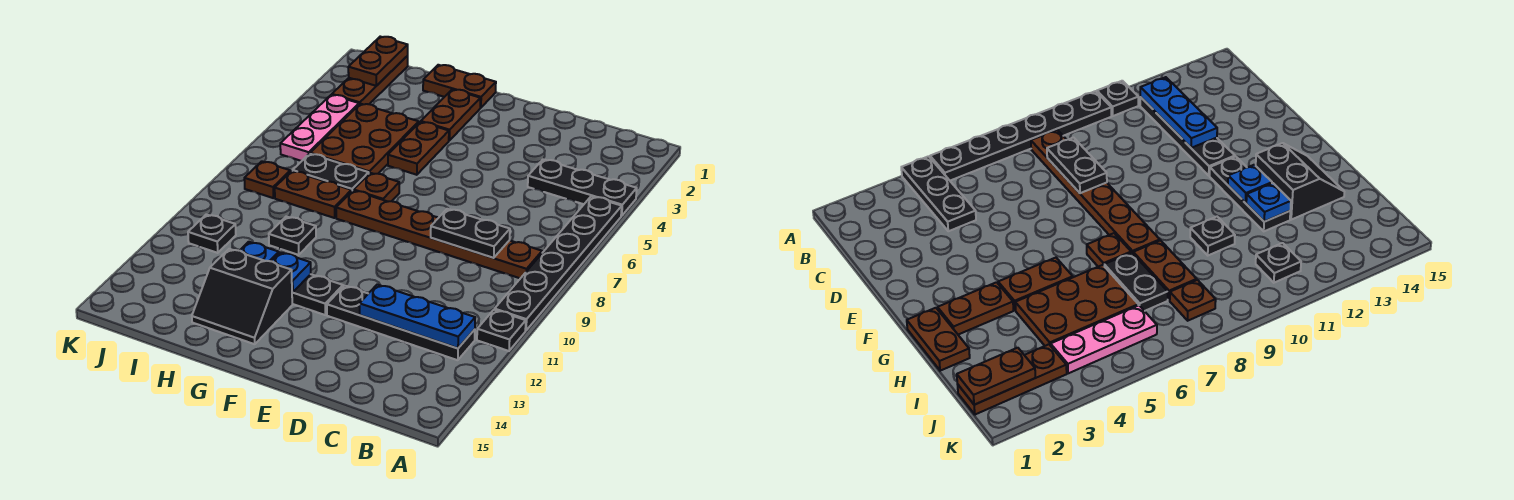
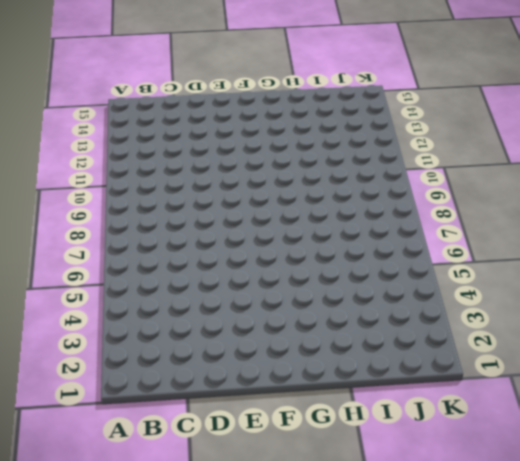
none -> black plate A4:C4 level 1
none -> black plate A5:A10 level 1
none -> black plate A11 level 1

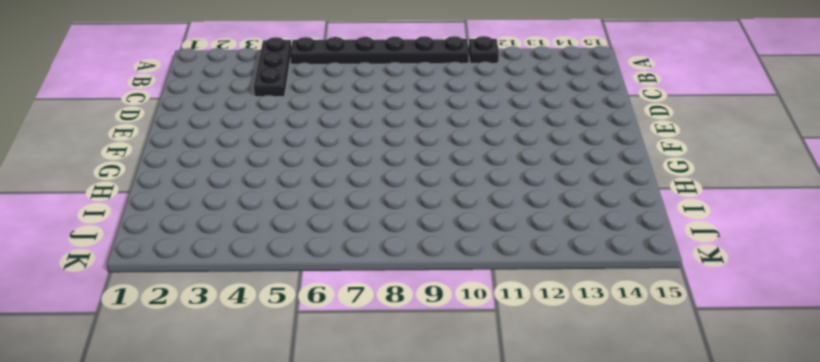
none -> brown plate B8:G8 level 1
none -> black plate B12:E12 level 1
none -> black plate F12:H12 level 1

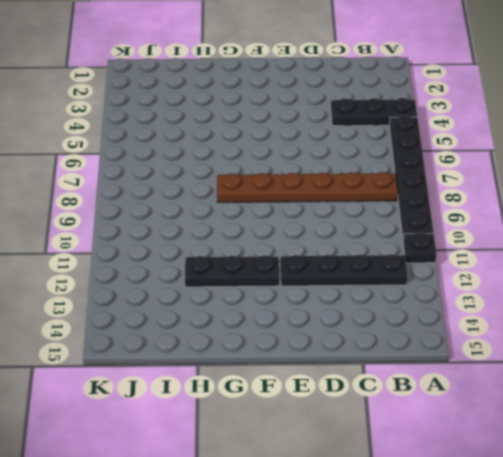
none -> brown plate G1:H1 level 1
none -> brown plate G2:G3 level 1
none -> brown plate G4:G5 level 1

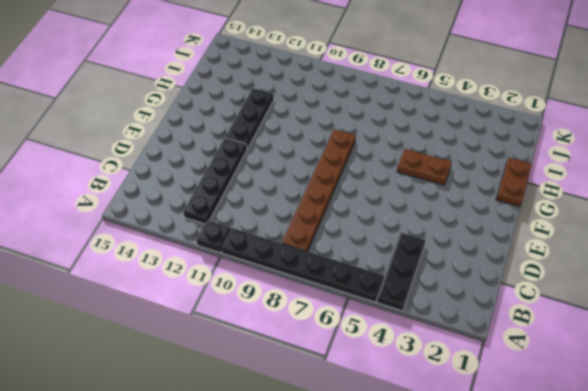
none -> brown plate G2:G3 level 1
none -> brown plate G7 level 1
none -> black slope G13:H14 level 1 top 13

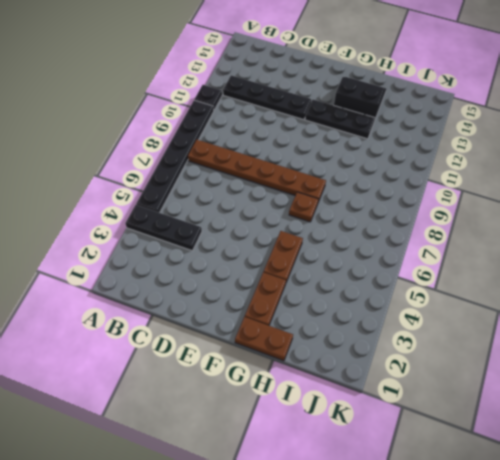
none -> brown plate H4:I6 level 1
none -> black plate H7:I7 level 1
none -> brown plate H8:I8 level 1

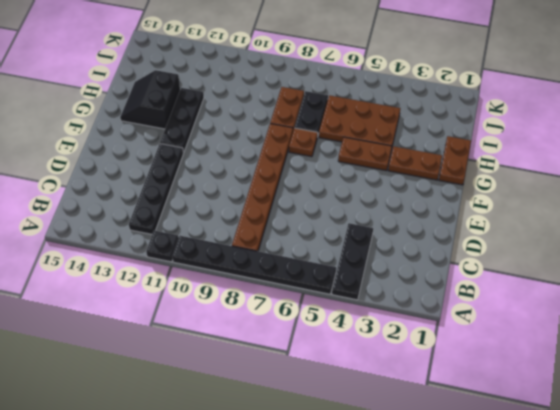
none -> black plate H10 level 1
none -> brown plate J1:J3 level 1
none -> pink plate J4:J6 level 1

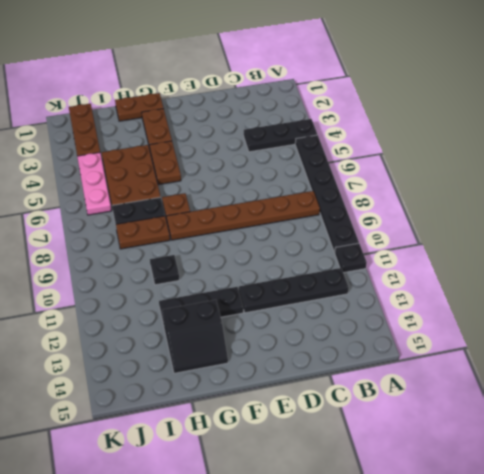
none -> brown plate J8 level 1
none -> black plate J11 level 1
none -> blue plate B12:D12 level 2

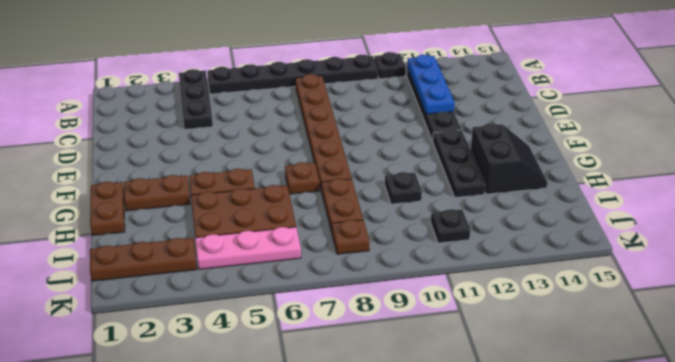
none -> black plate H7:I7 level 1
none -> black plate C8:D8 level 2
none -> blue plate G12 level 2

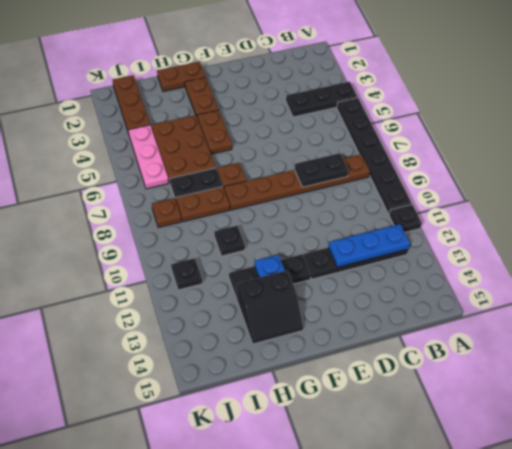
none -> blue plate H12 level 2
none -> brown plate J1:J2 level 2

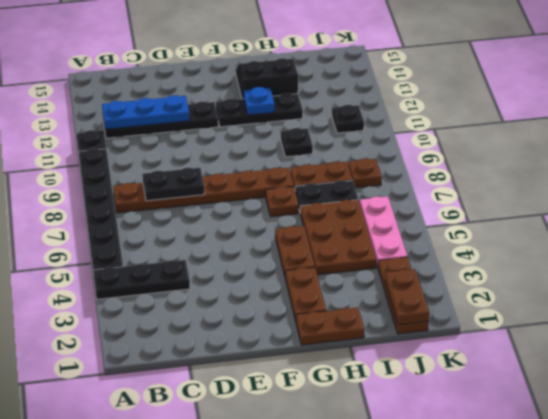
none -> blue plate H12 level 2

